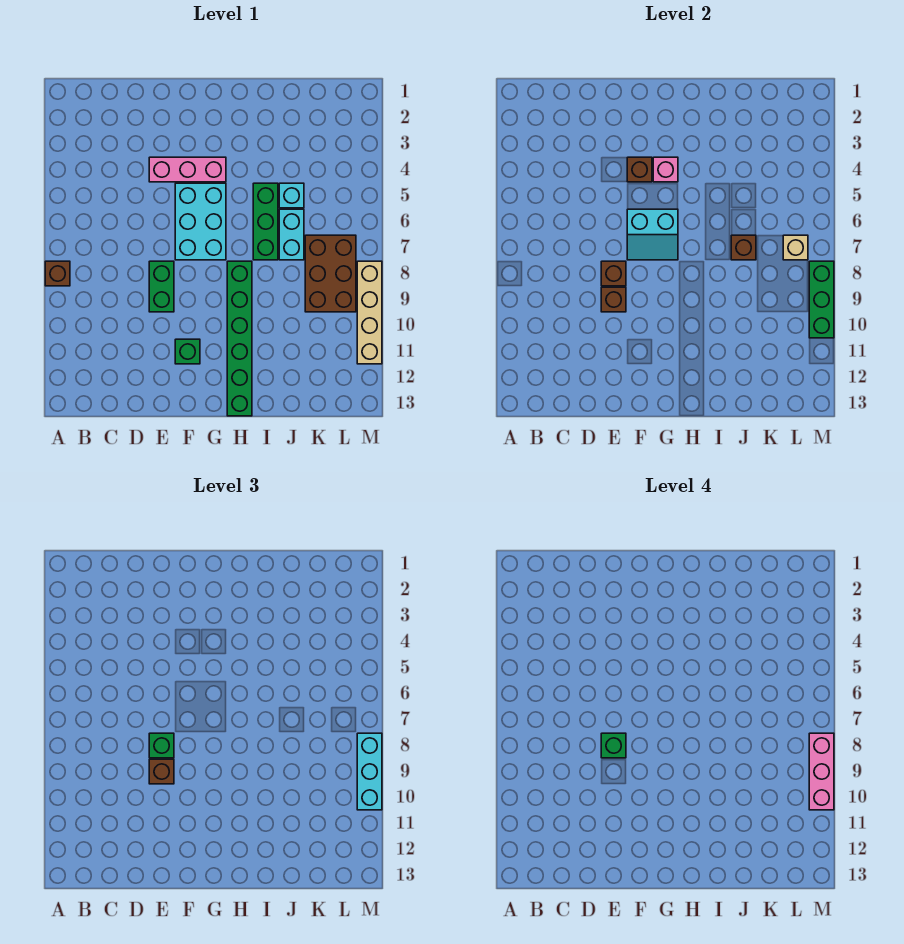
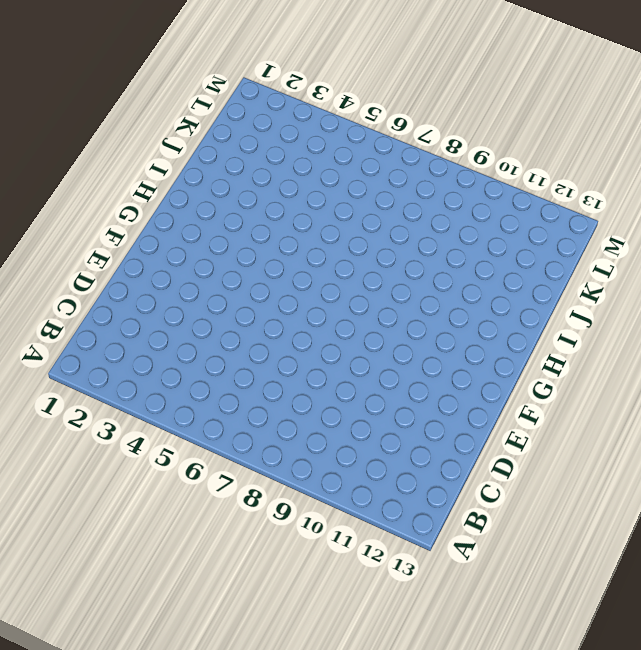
none -> brown brick A8 level 1
none -> pink brick E4:G4 level 1
none -> green brick E8:E9 level 1

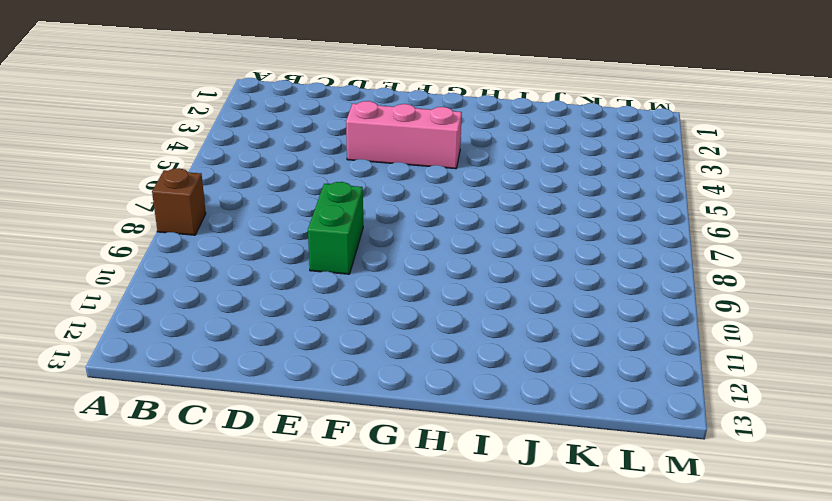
none -> cyan brick F5:G7 level 1
none -> green brick F11 level 1
none -> green brick H8:H13 level 1

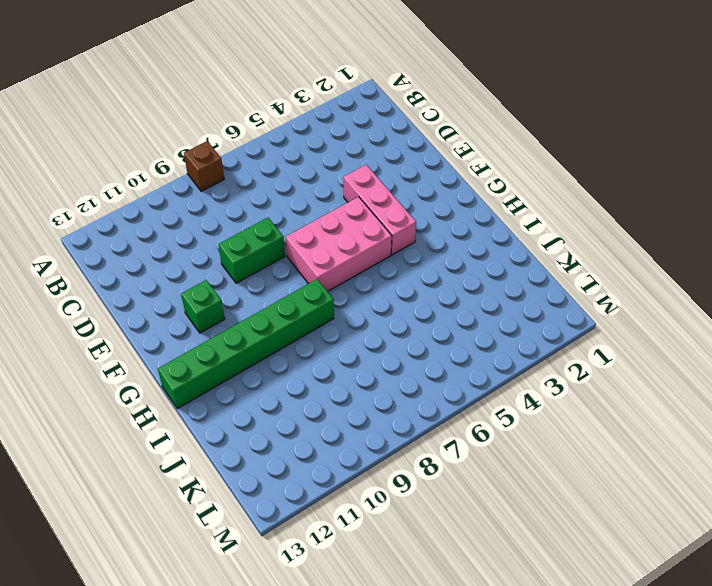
pink brick F5:G7 level 1 -> cyan brick F5:G7 level 1
none -> green brick I5:I7 level 1
none -> cyan brick J5 level 1
none -> cyan brick J6:J7 level 1

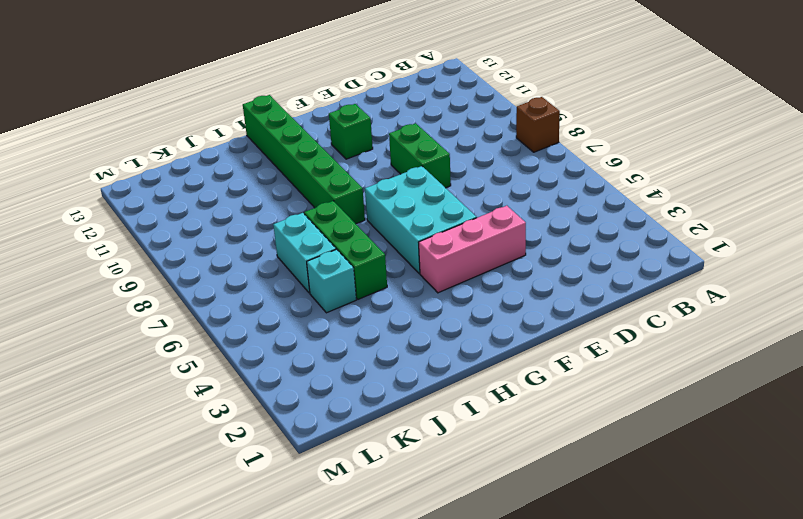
none -> brown brick K7:L9 level 1
none -> tan brick M8:M11 level 1
none -> brown brick E8 level 2

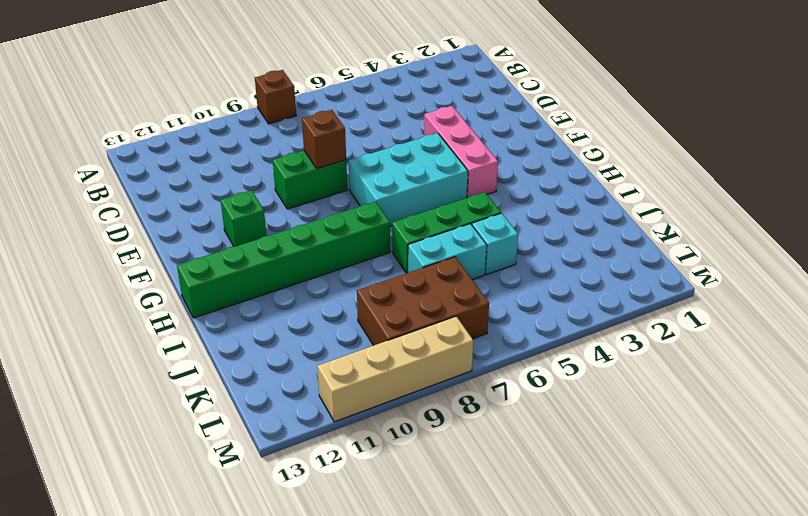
none -> brown brick E9 level 2
none -> brown brick F4 level 2
none -> cyan slope F6:G7 level 2 top 6

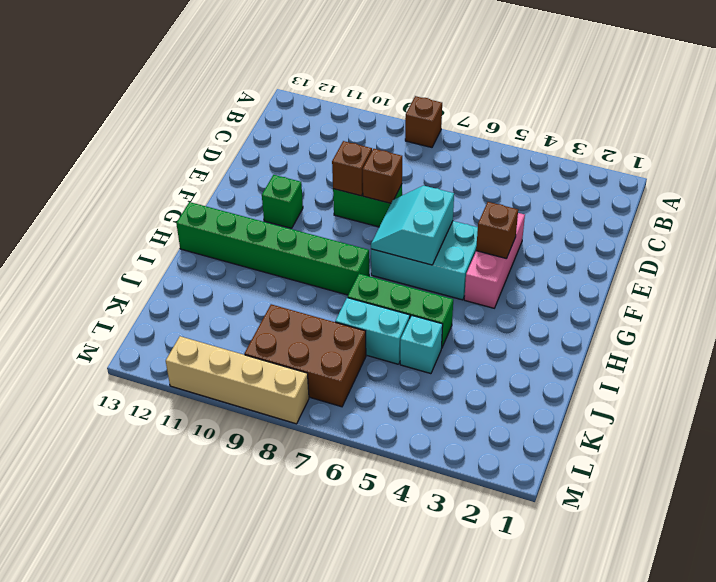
none -> pink brick G4 level 2
none -> brown brick J7 level 2
none -> tan brick L7 level 2

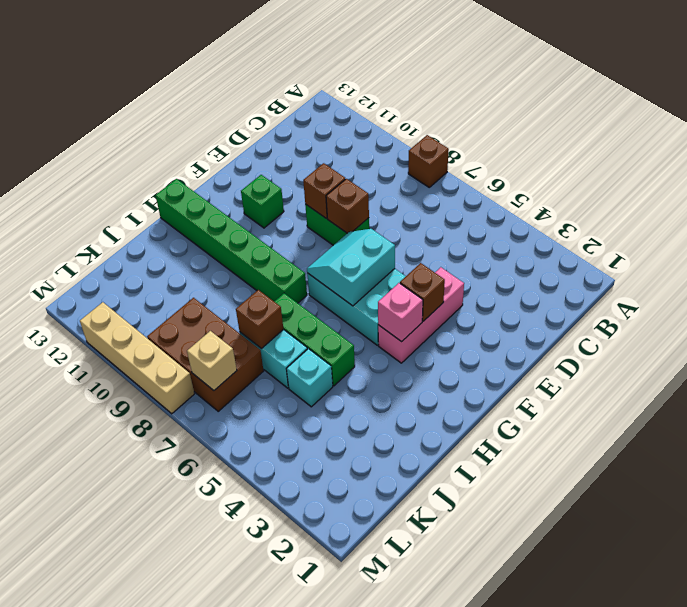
none -> green brick M8:M10 level 2
none -> green brick E8 level 3
none -> brown brick E9 level 3

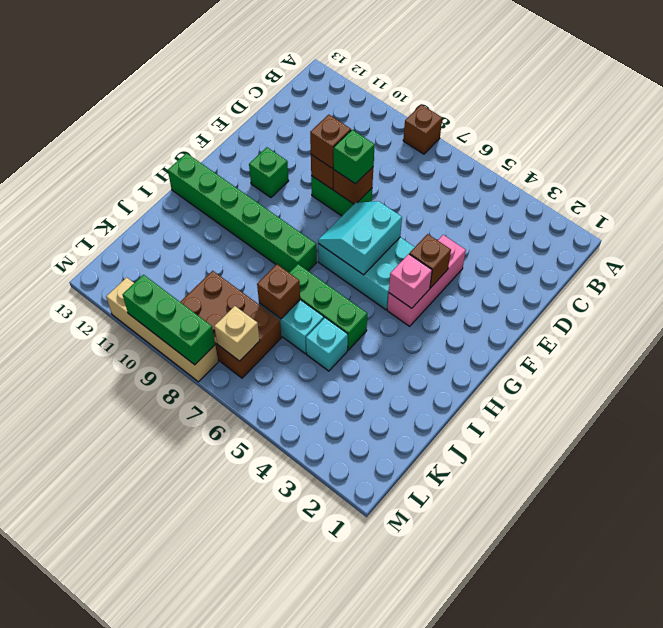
none -> cyan brick M8:M10 level 3
none -> green brick E8 level 4
none -> pink brick M8:M10 level 4

